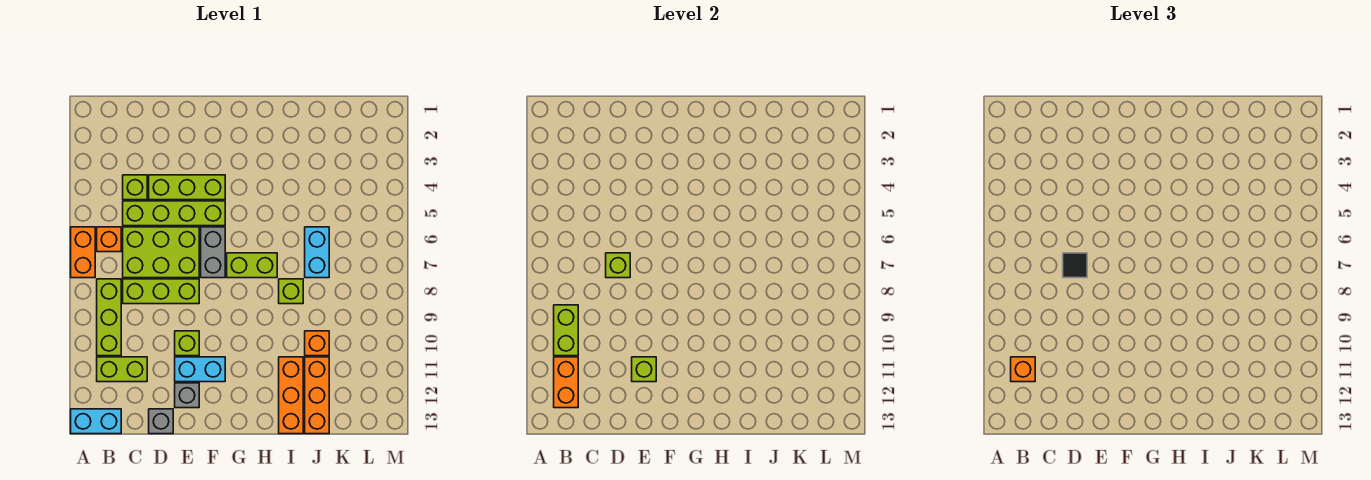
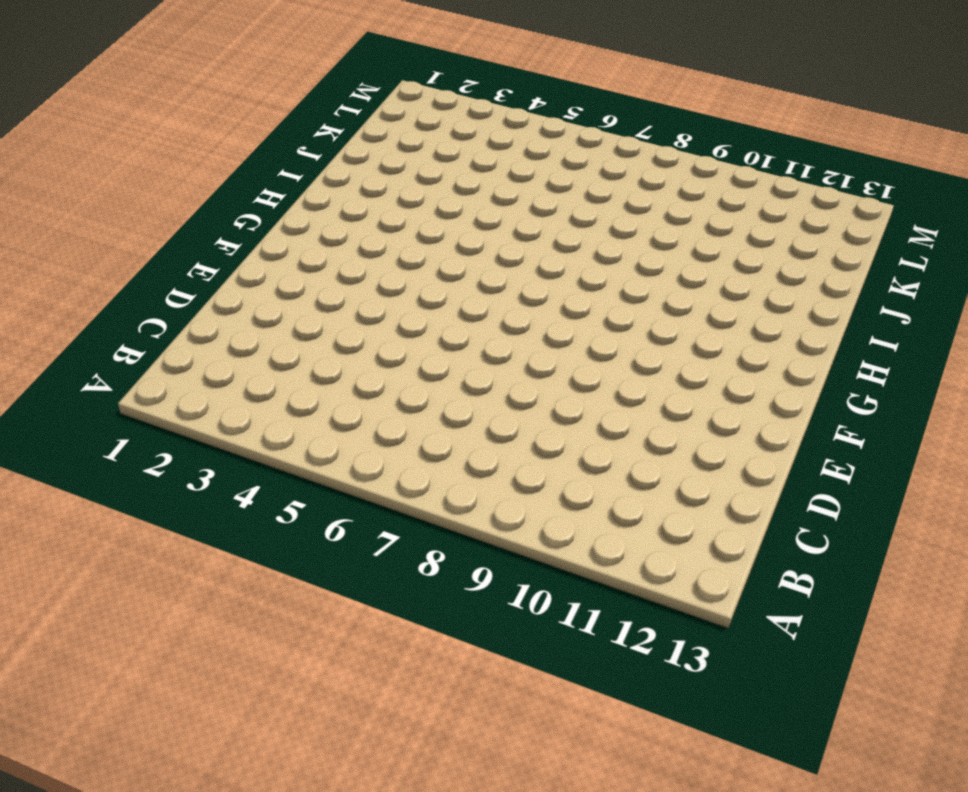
none -> orange brick A6:A7 level 1
none -> cyan brick A13:B13 level 1
none -> orange brick B6 level 1

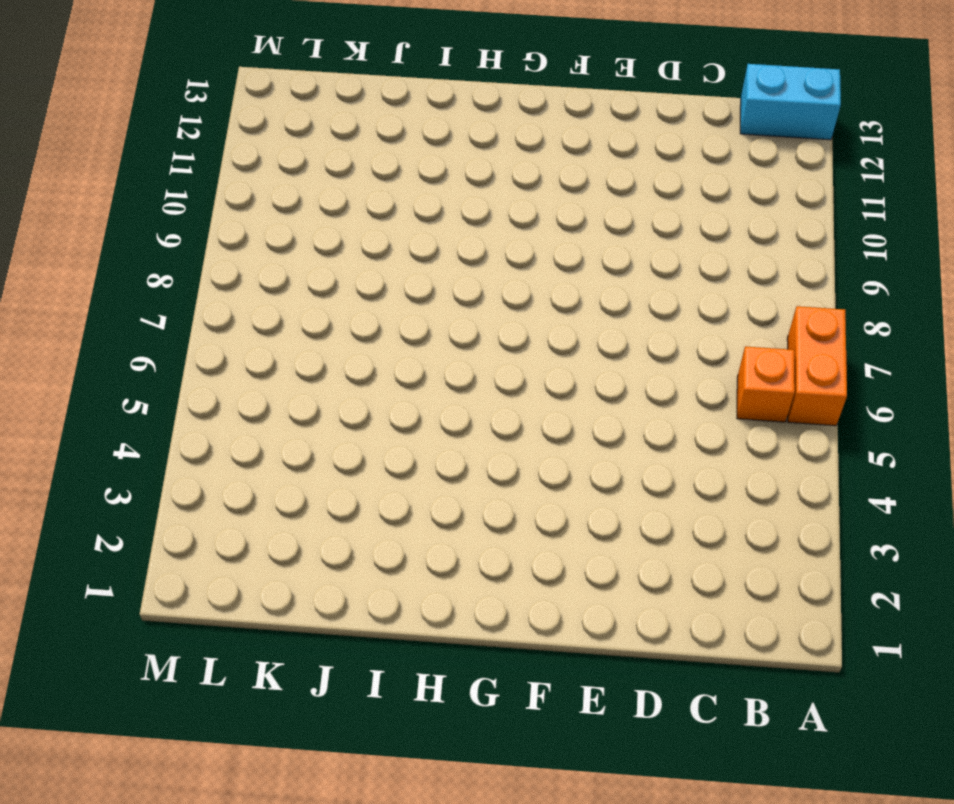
none -> lime brick B8:B10 level 1
none -> lime brick B11:C11 level 1
none -> lime brick C4 level 1

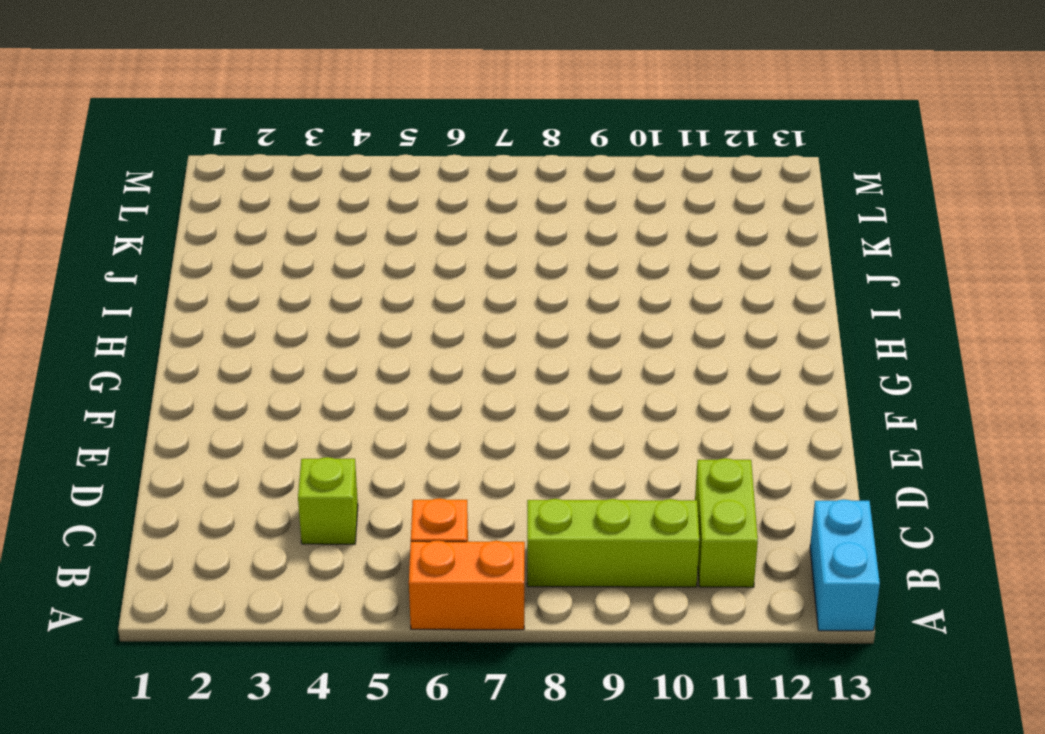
none -> lime brick C5:F5 level 1
none -> lime brick C6:E7 level 1
none -> lime brick C8:E8 level 1

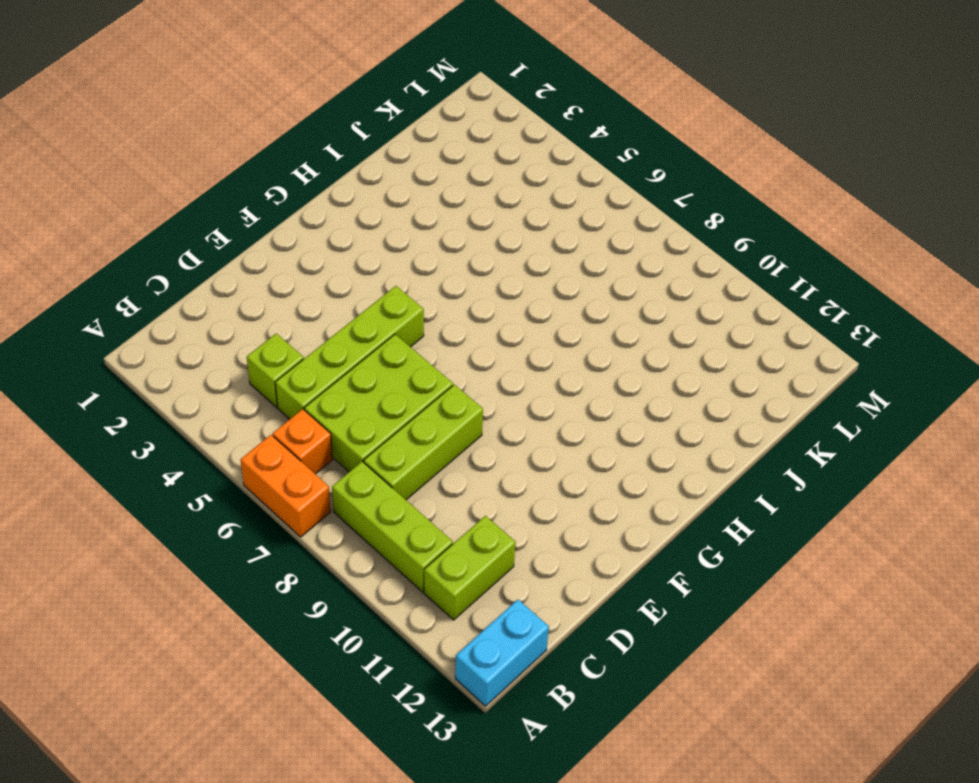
none -> lime brick D4:F4 level 1
none -> grey brick D13 level 1
none -> lime brick E10 level 1

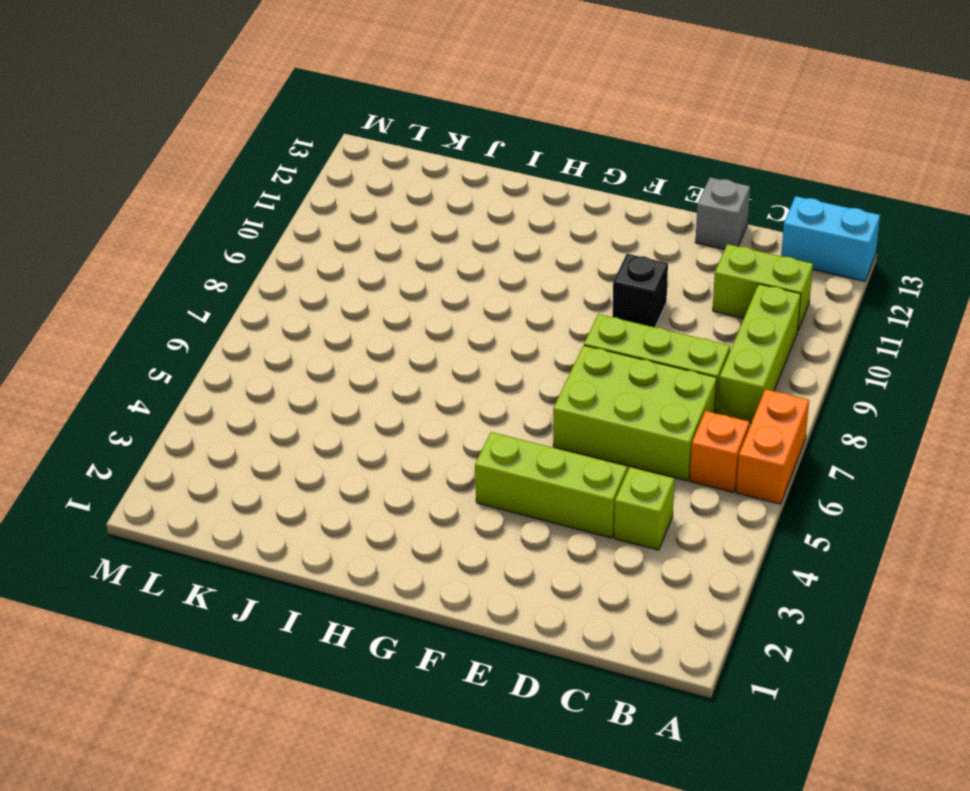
black brick E10 level 1 -> lime brick E10 level 1
none -> lime brick C5:F5 level 1
none -> cyan brick E11:F11 level 1
none -> grey brick E12 level 1

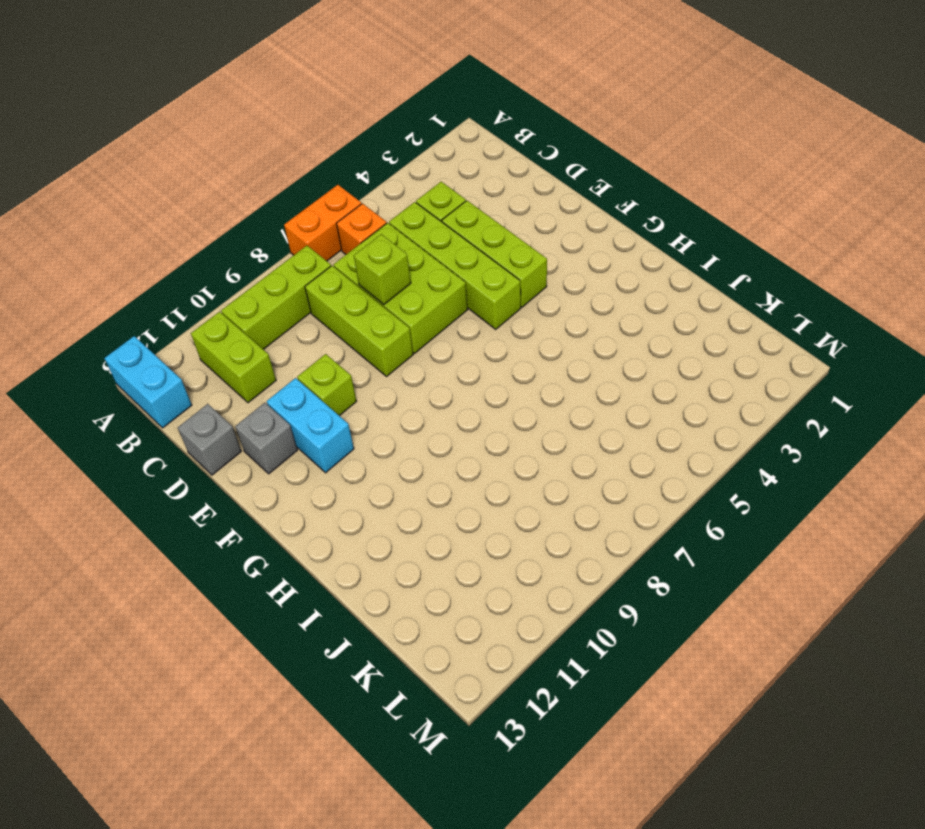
none -> grey brick F6:F7 level 1
none -> lime brick G7:H7 level 1
none -> lime brick I8 level 1

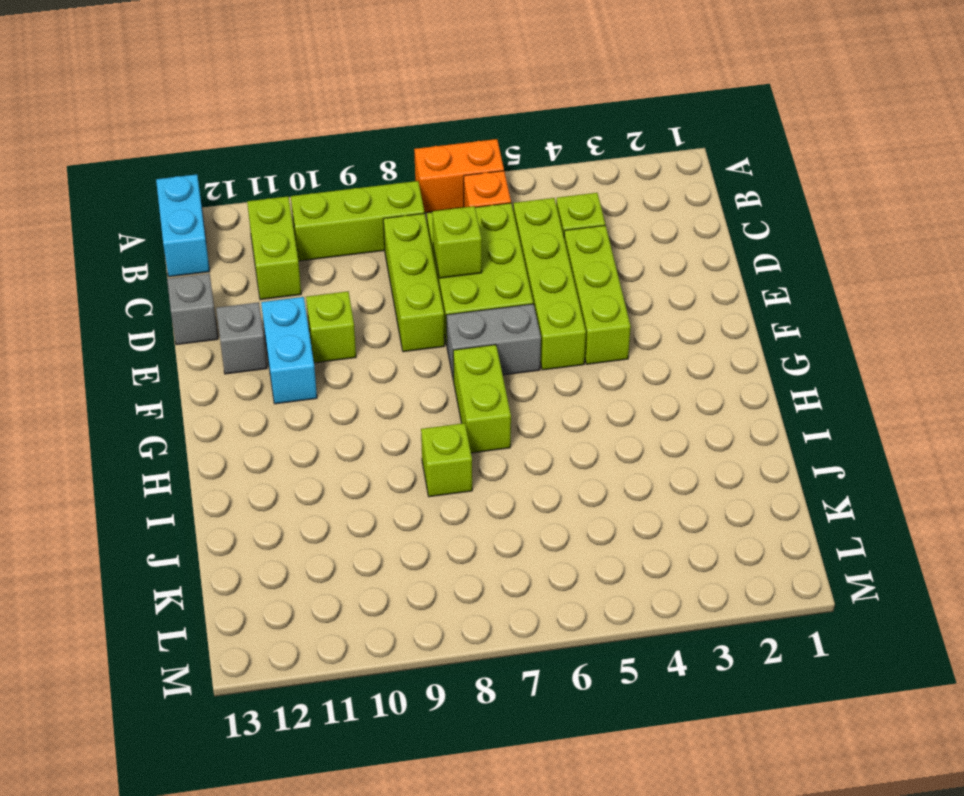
none -> orange brick I11:I13 level 1
none -> cyan brick J6:J7 level 1
none -> orange brick J10 level 1

